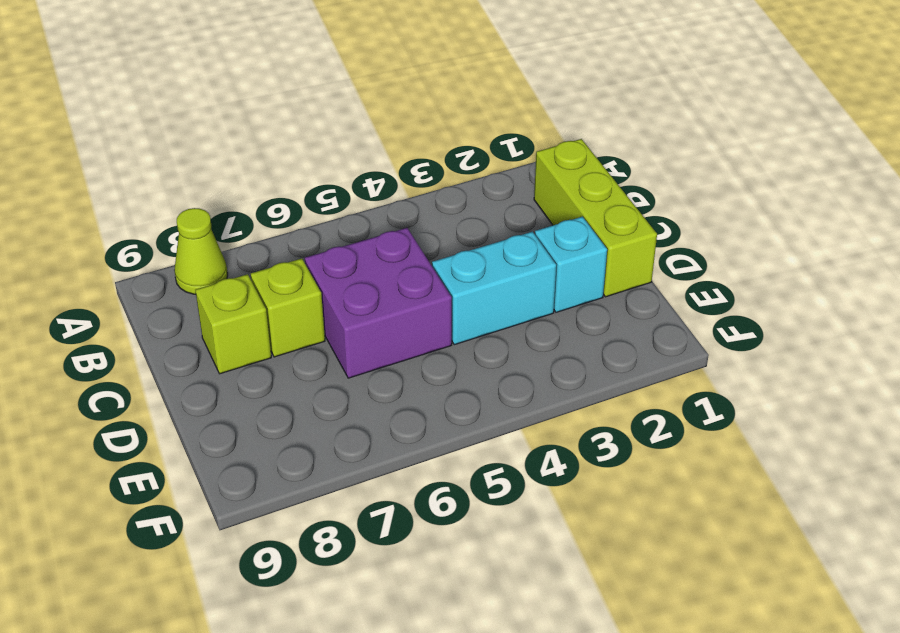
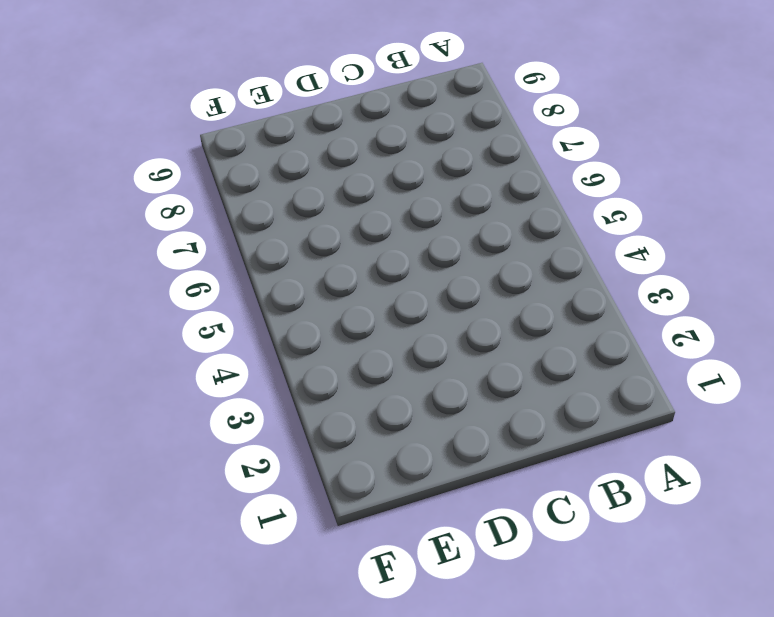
none -> lime cone A8 level 1
none -> lime brick B1:D1 level 1

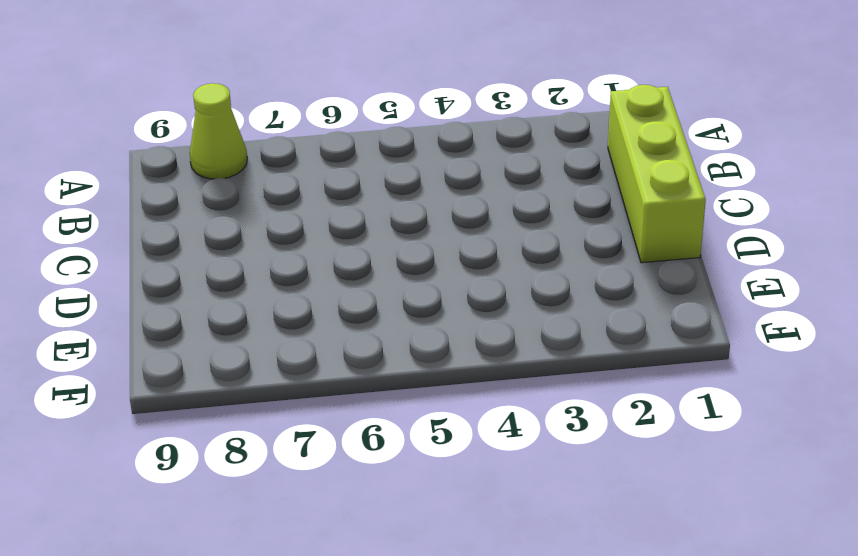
none -> purple brick C5:D6 level 1
none -> lime brick C7 level 1

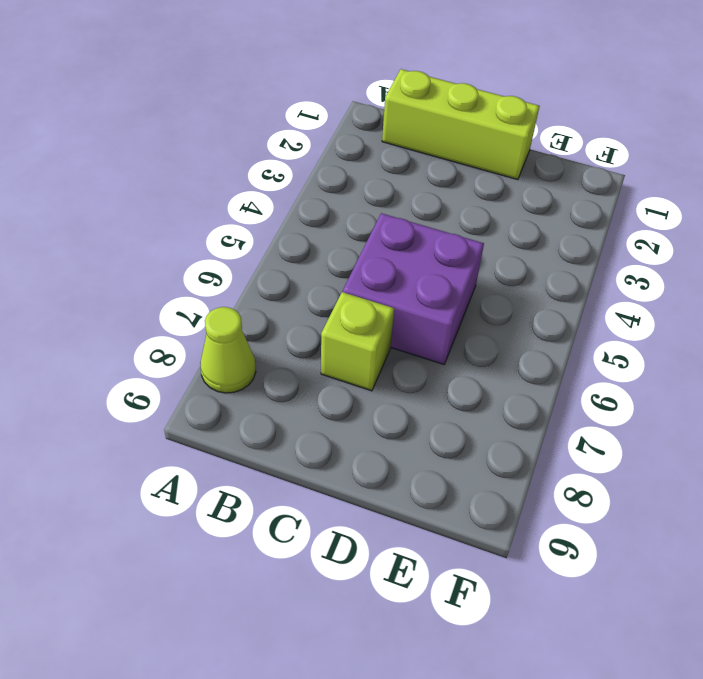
none -> lime brick C8 level 1
none -> cyan brick D2 level 1

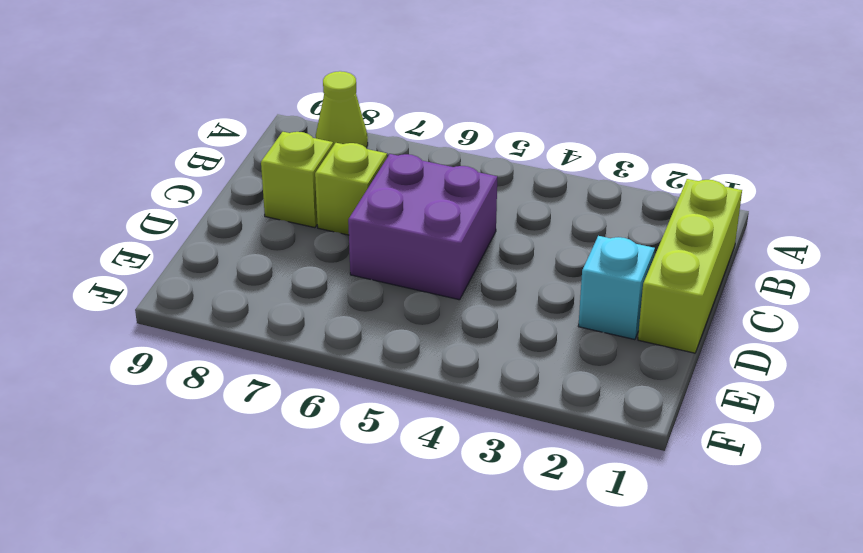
none -> cyan brick D3:D4 level 1

